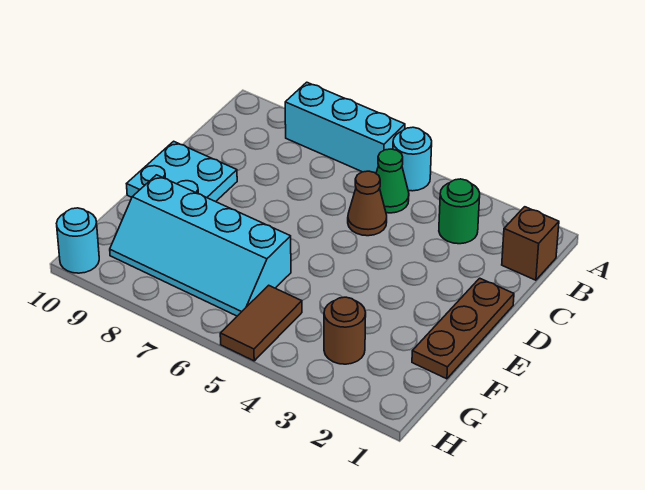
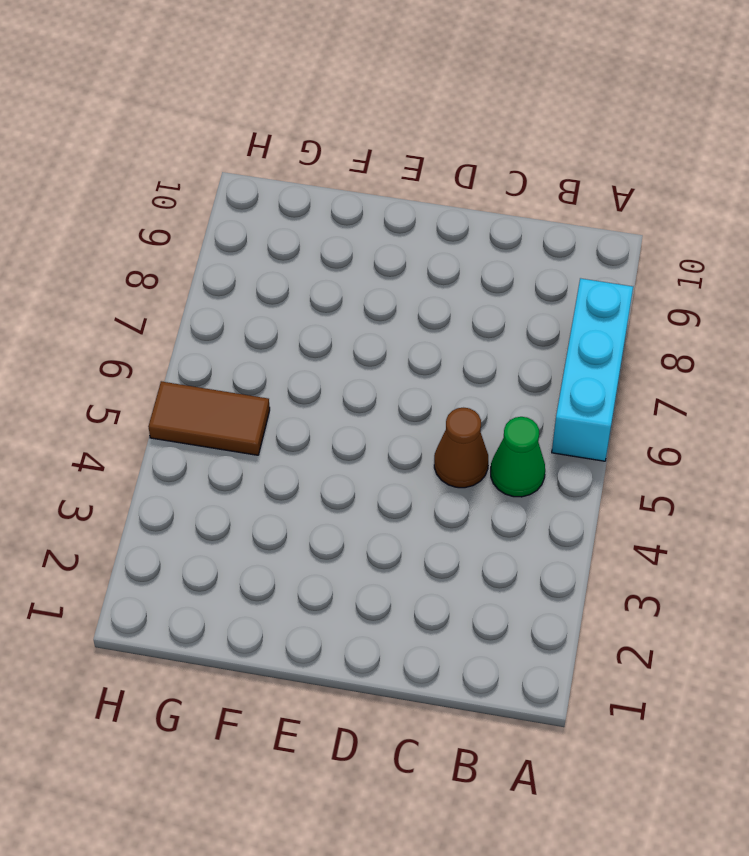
none -> cyan round brick A5 level 1
none -> brown brick B1 level 1
none -> green round brick B3 level 1

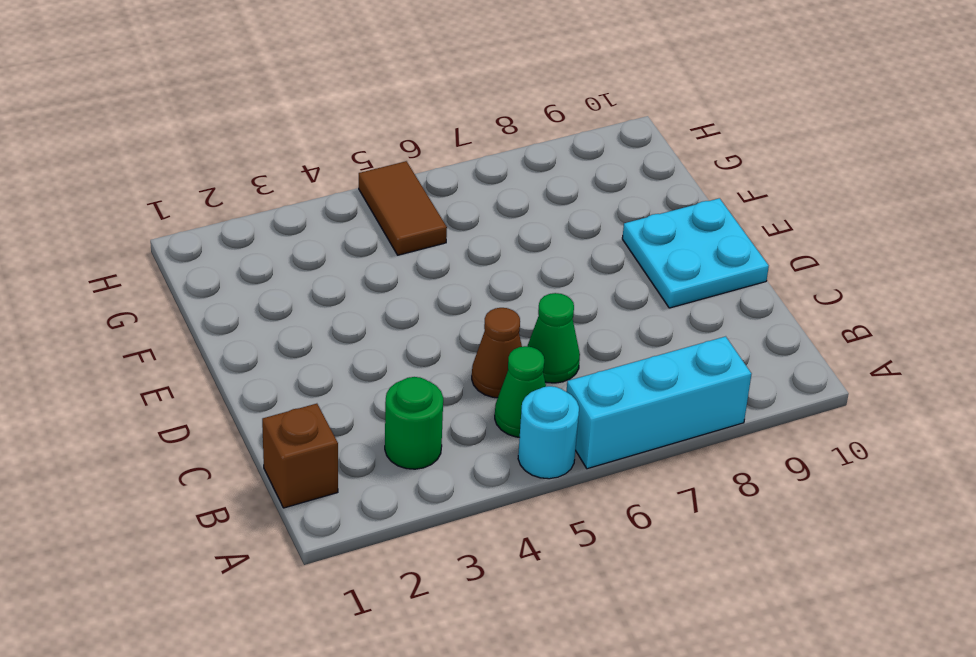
green cone C6 level 1 -> none
none -> brown plate D1:F1 level 1
none -> cyan slope F6:G9 level 1 top F
none -> brown round brick G3 level 1

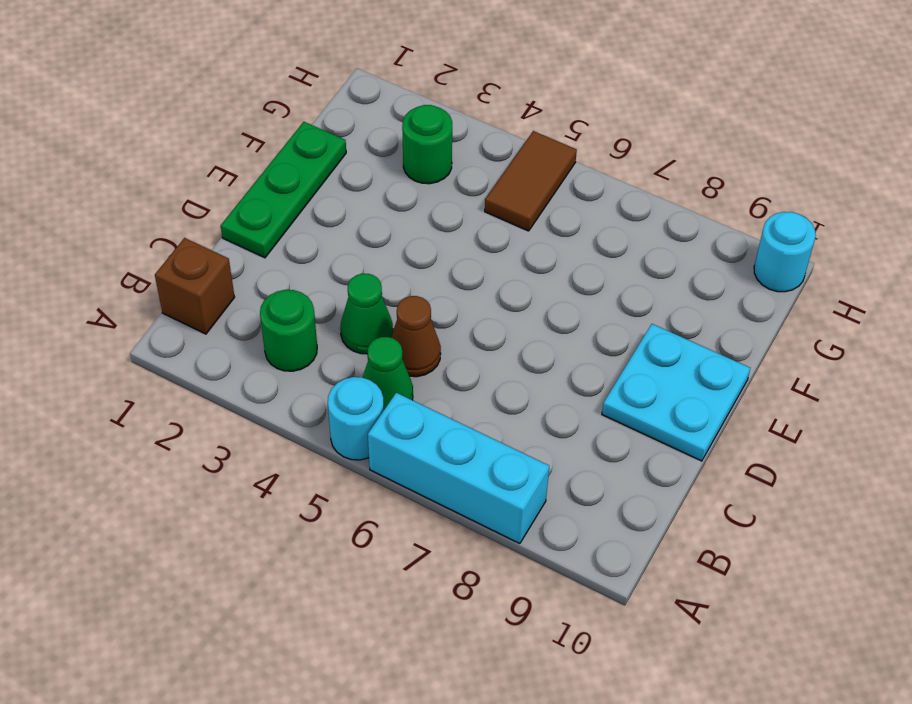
green cone C4 level 1 -> none
green plate D1:F1 level 1 -> brown plate D1:F1 level 1
green round brick G3 level 1 -> brown round brick G3 level 1
none -> cyan slope F6:G9 level 1 top F

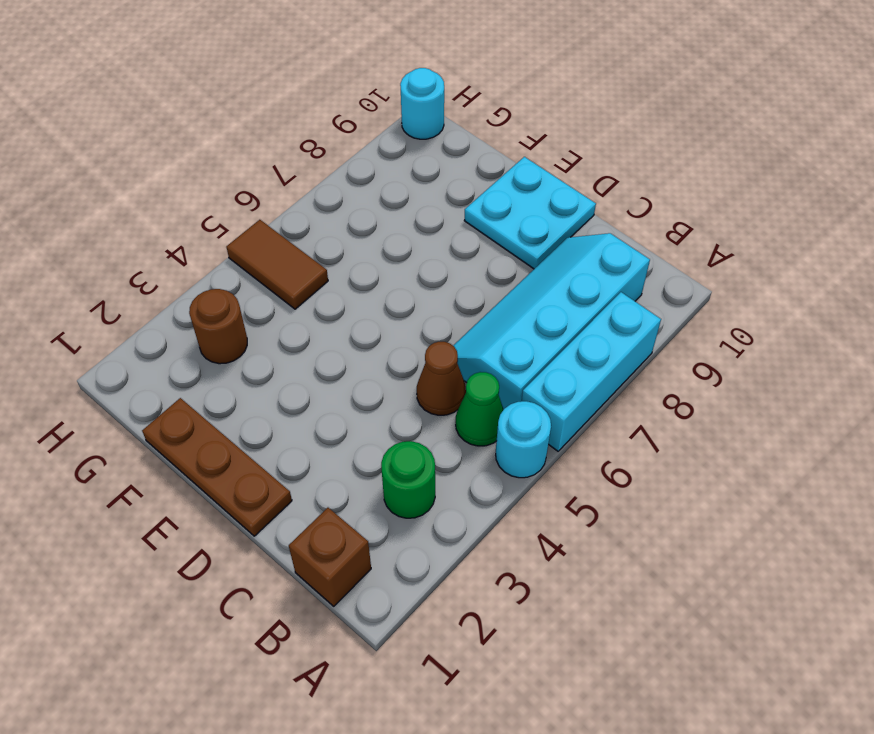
cyan slope B6:C9 level 1 top B -> cyan slope F6:G9 level 1 top F

